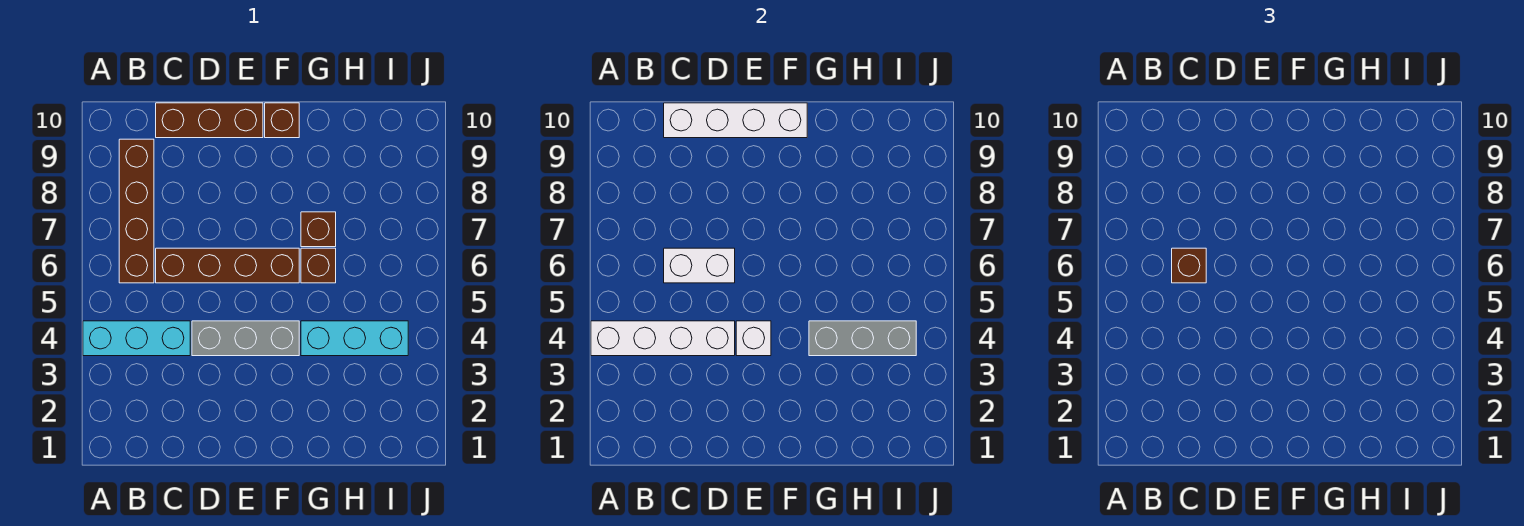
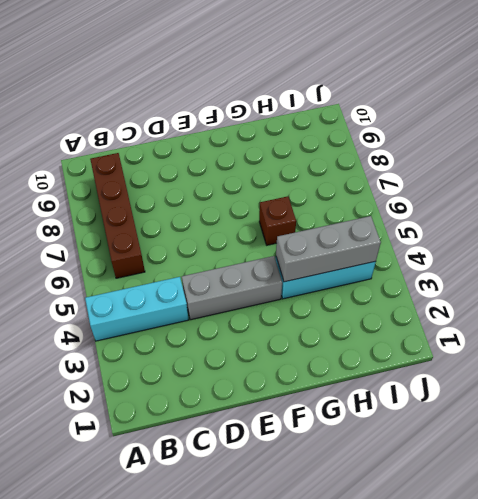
none -> brown brick C6:F6 level 1
none -> brown brick C10:E10 level 1
none -> brown brick F10 level 1

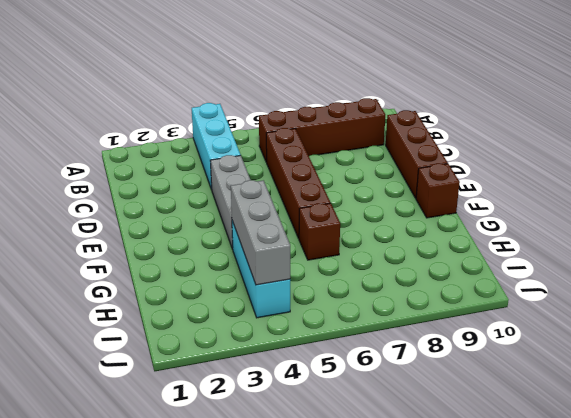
none -> brown brick G7 level 1
none -> white brick A4:D4 level 2
none -> white brick C6:D6 level 2

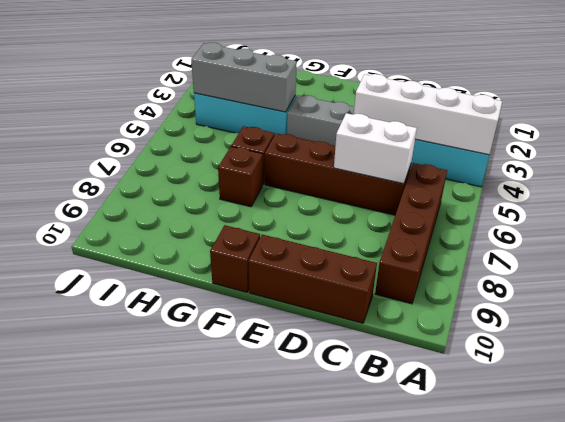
none -> white brick C10:F10 level 2
none -> white brick E4 level 2
none -> brown brick C6 level 3

